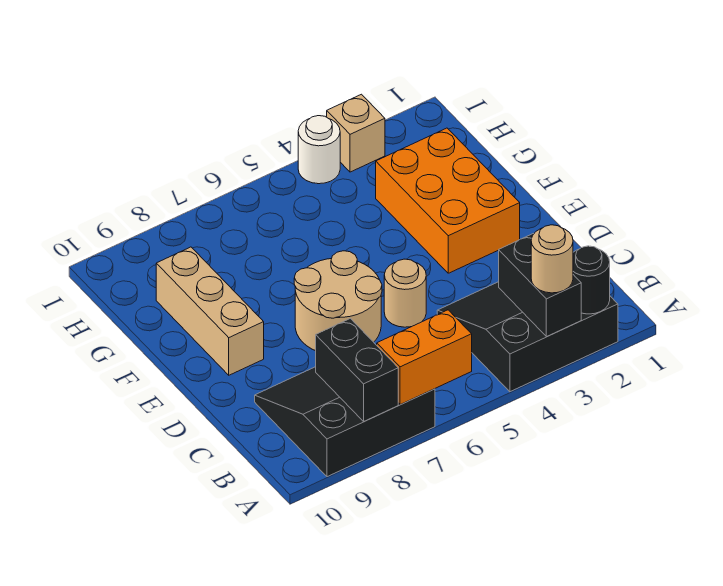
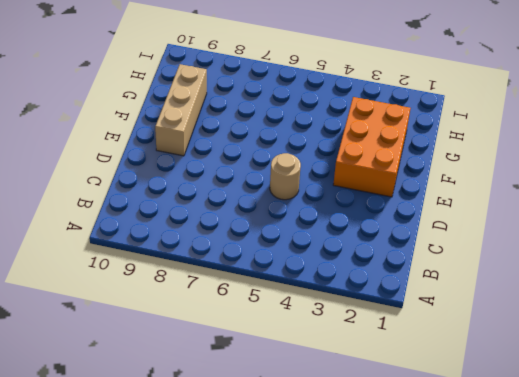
none -> black slope A2:C4 level 1 top A
none -> black slope A7:C9 level 1 top A
none -> tan round brick D6:E7 level 1

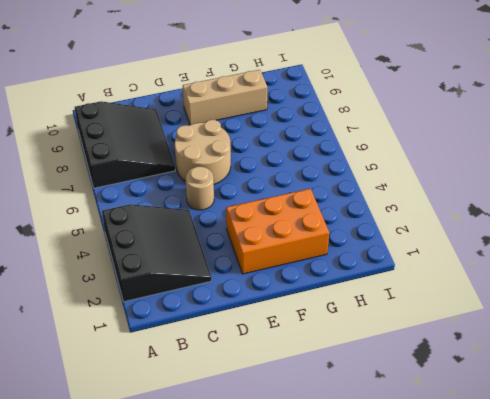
none -> tan brick I3 level 1
none -> white round brick I4 level 1
none -> black round brick A2 level 2

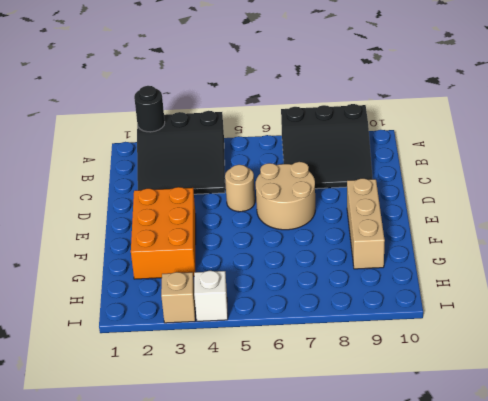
white brick I4 level 1 -> white round brick I4 level 1
none -> black brick A3:B3 level 2
none -> orange brick A6:A7 level 2
none -> black brick A8:B8 level 2

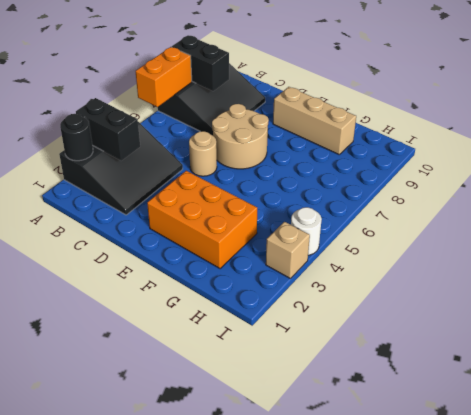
none -> tan round brick A3 level 3

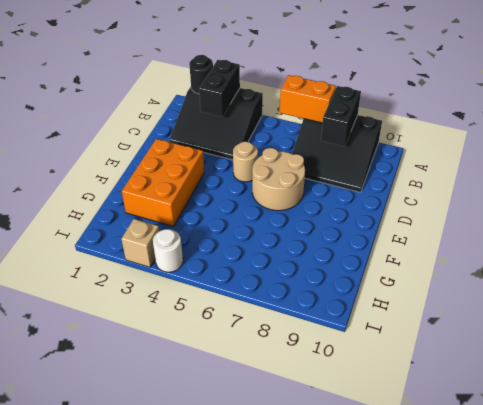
none -> tan brick E9:G9 level 1
none -> tan round brick A3 level 3

